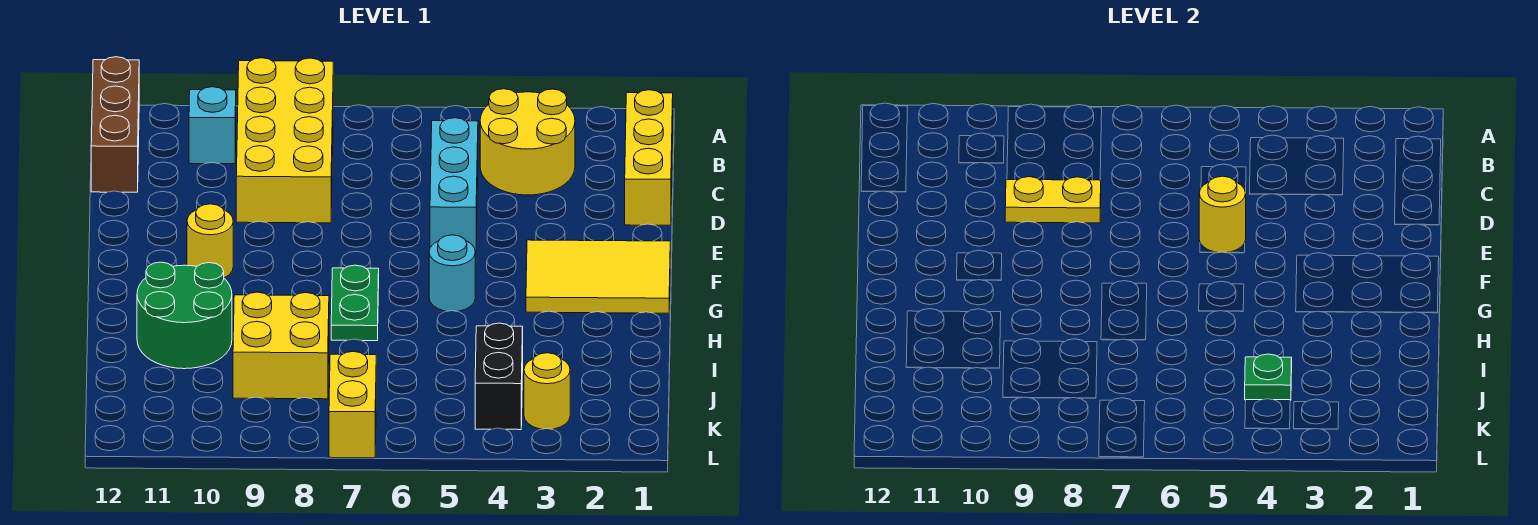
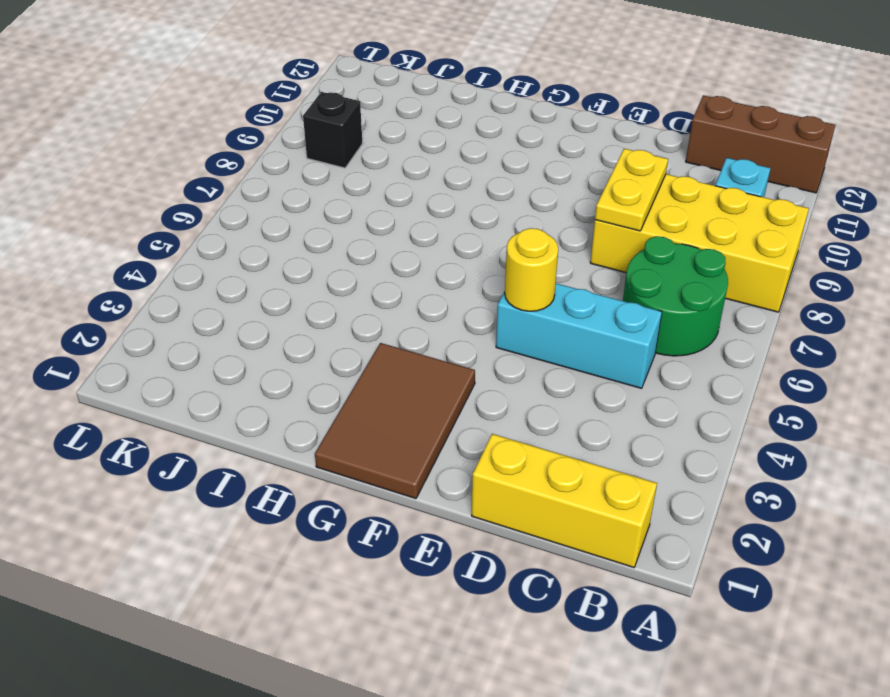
green round brick B6:C7 level 1 -> green round brick H10:I11 level 1
brown tile F1:G3 level 1 -> yellow tile F1:G3 level 1
black brick K9 level 1 -> none
none -> yellow round brick B3:C4 level 1
none -> yellow round brick F10 level 1
none -> cyan round brick G5 level 1

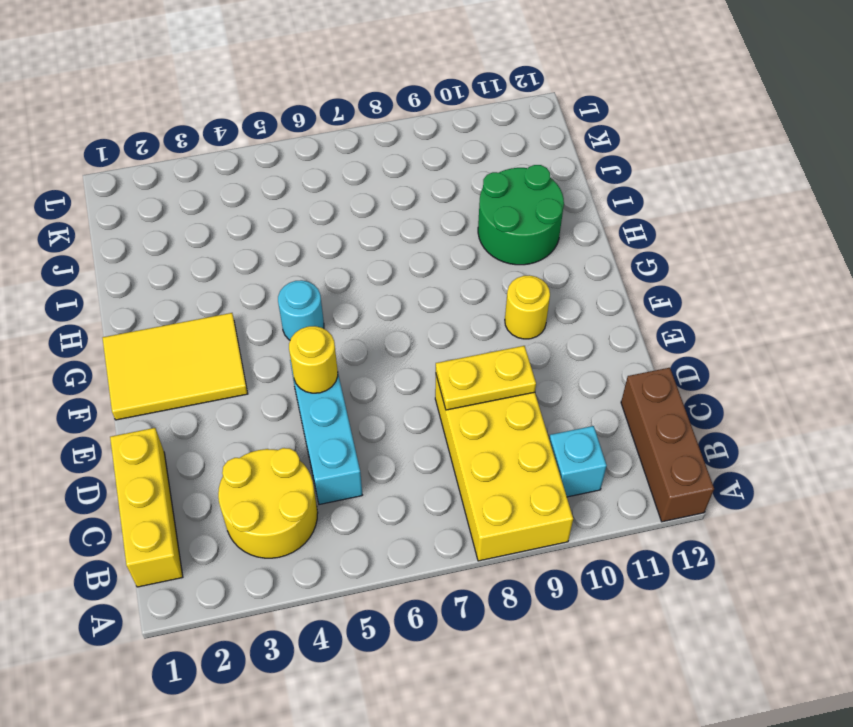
none -> green plate G7:H7 level 1
none -> yellow brick I8:J9 level 1
none -> black brick J4:K4 level 1

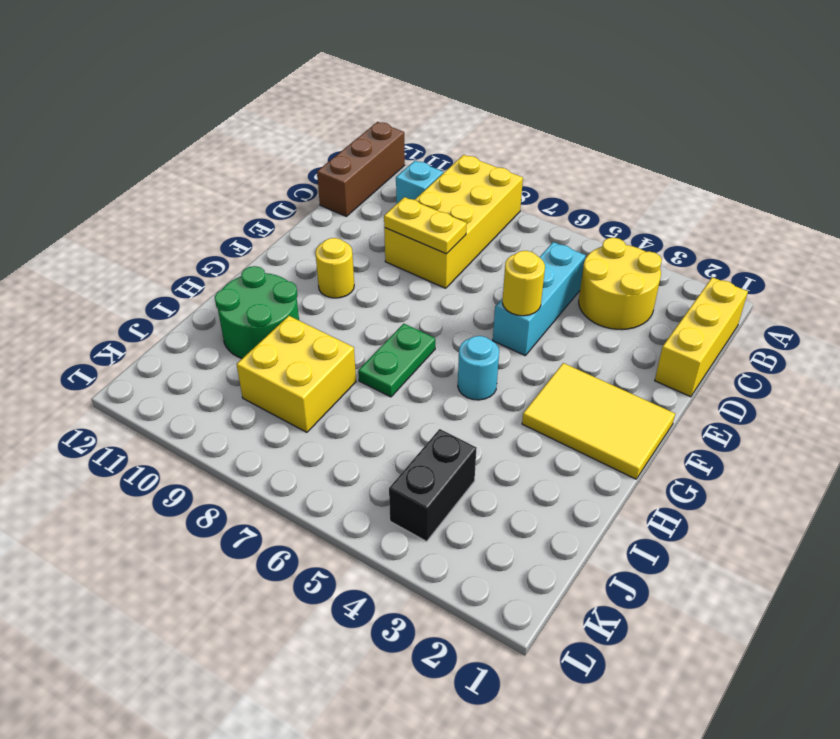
none -> yellow round brick K3 level 1
none -> yellow brick K7:L7 level 1
none -> green plate J4 level 2

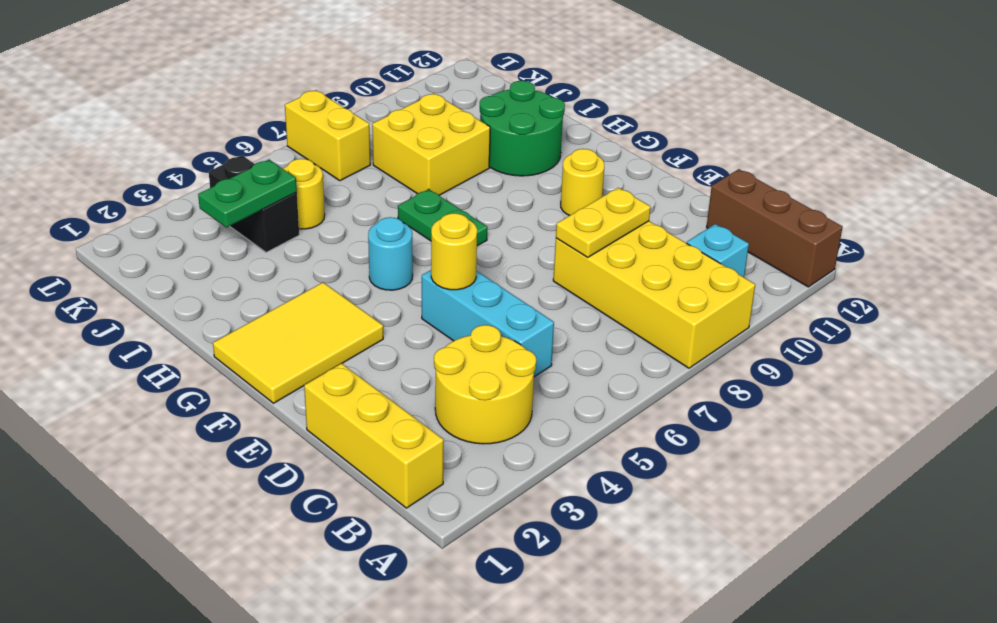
green plate J3:J4 level 2 -> green plate J4 level 2
yellow round brick J5 level 1 -> yellow round brick K3 level 1

